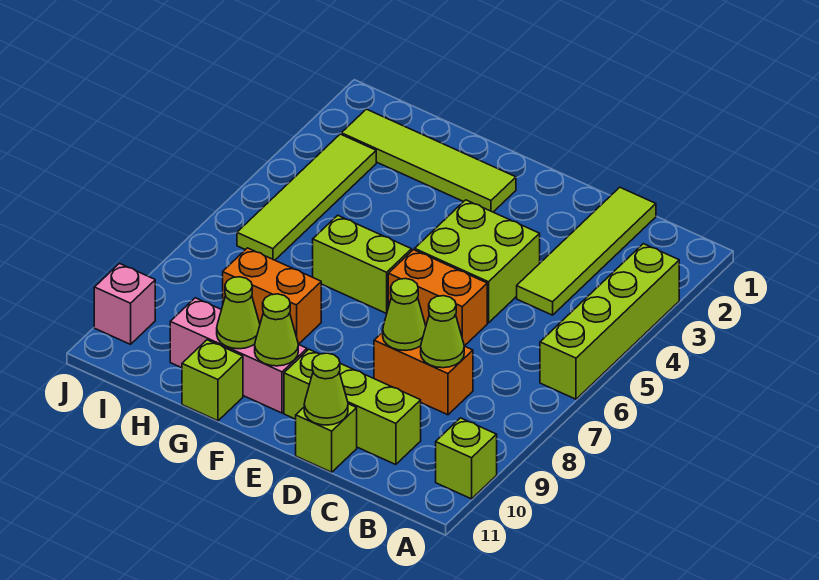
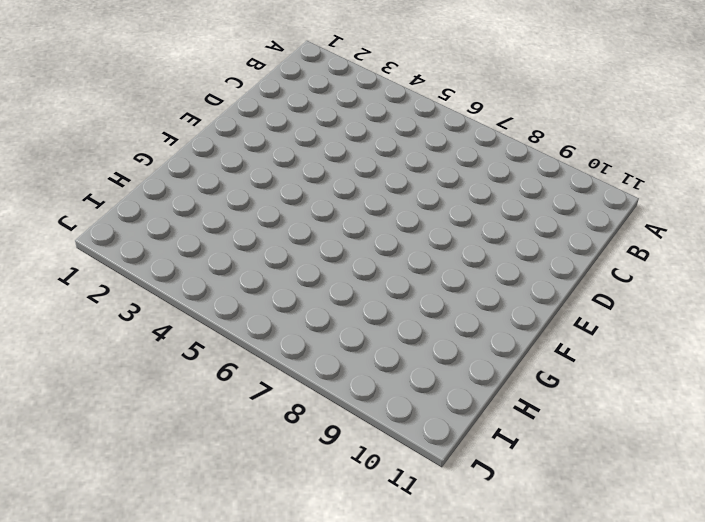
none -> lime brick A3:A6 level 1
none -> lime brick A10 level 1
none -> lime tile C1:C4 level 1

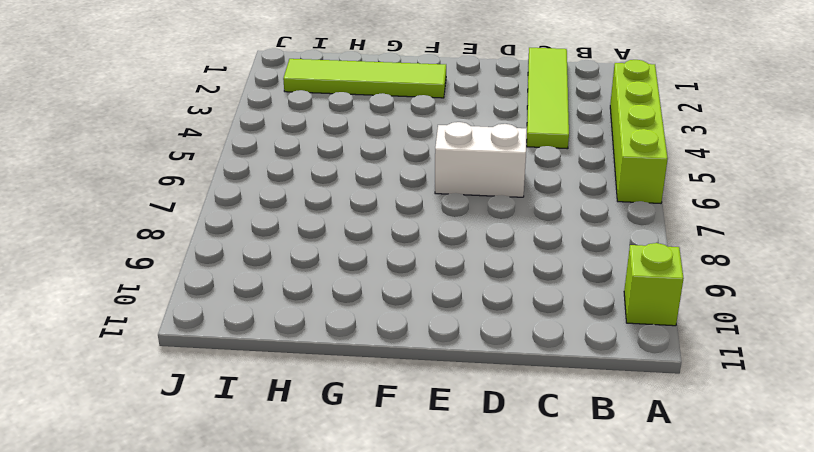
white brick D6:E6 level 1 -> orange brick D6:E6 level 1
none -> orange brick C8:D8 level 1
none -> lime brick C10:E10 level 1
none -> lime brick D4:E5 level 1

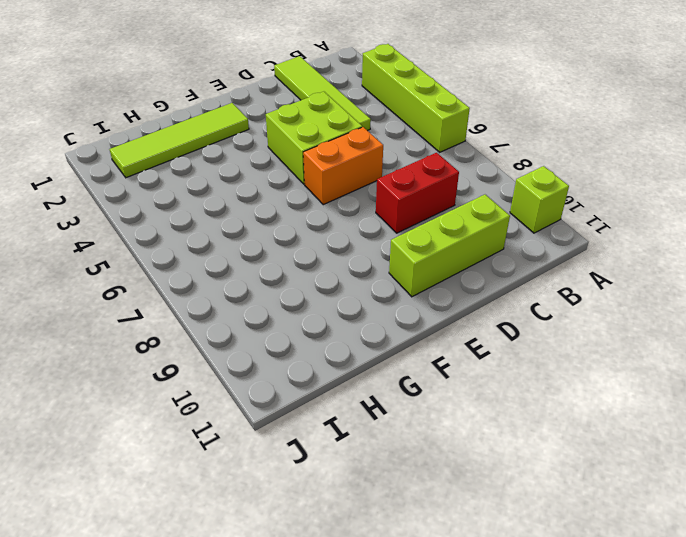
red brick C8:D8 level 1 -> orange brick C8:D8 level 1
none -> lime brick D11 level 1
none -> lime brick F6:G6 level 1
none -> pink brick F10:H10 level 1

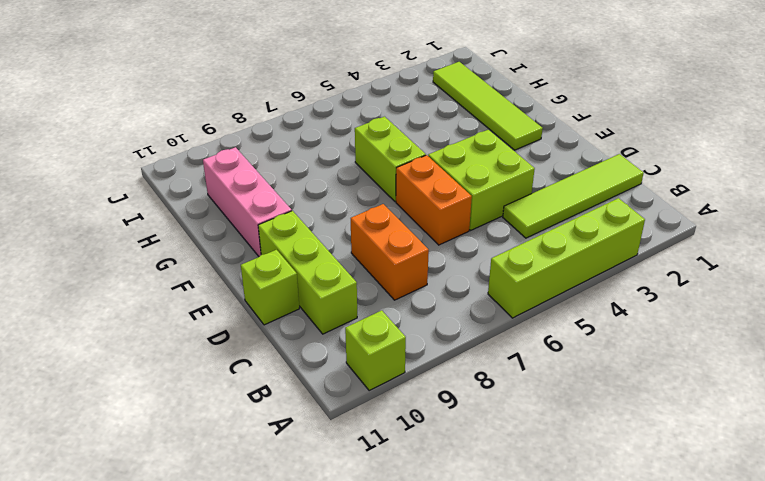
none -> orange brick G8:H8 level 1
none -> lime brick G11 level 1
none -> lime tile I3:I6 level 1

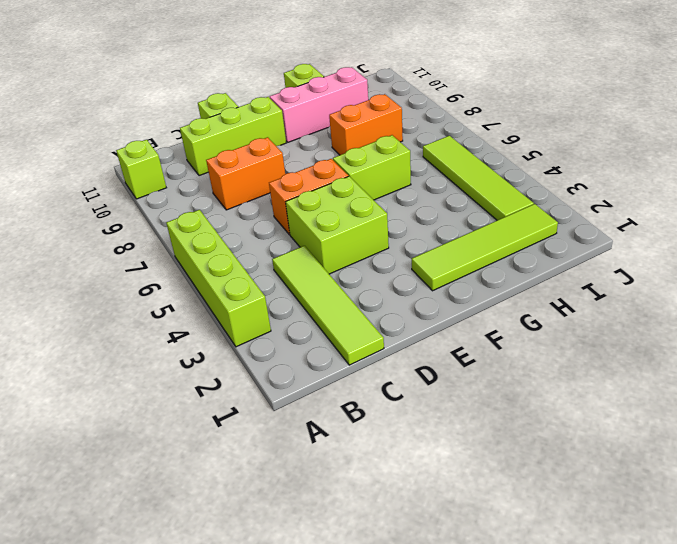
none -> pink brick J10 level 1
none -> lime cone C8 level 2
none -> lime cone D8 level 2

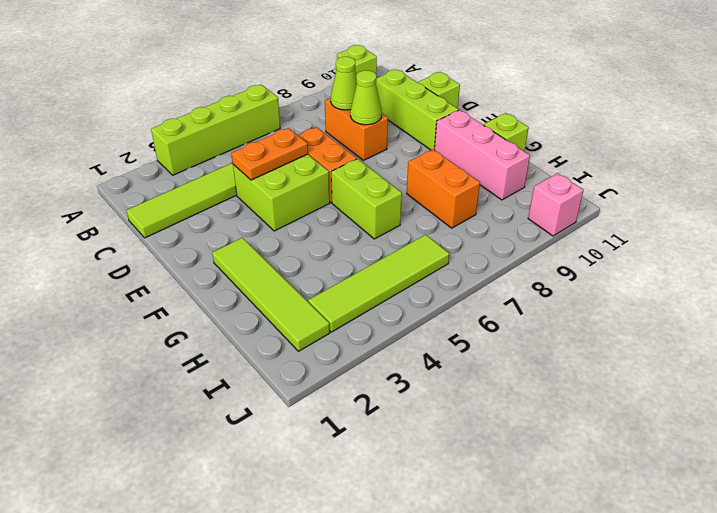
orange plate D4:D5 level 2 -> none
none -> lime cone D11 level 2
none -> lime cone F10 level 2
none -> lime cone G10 level 2

